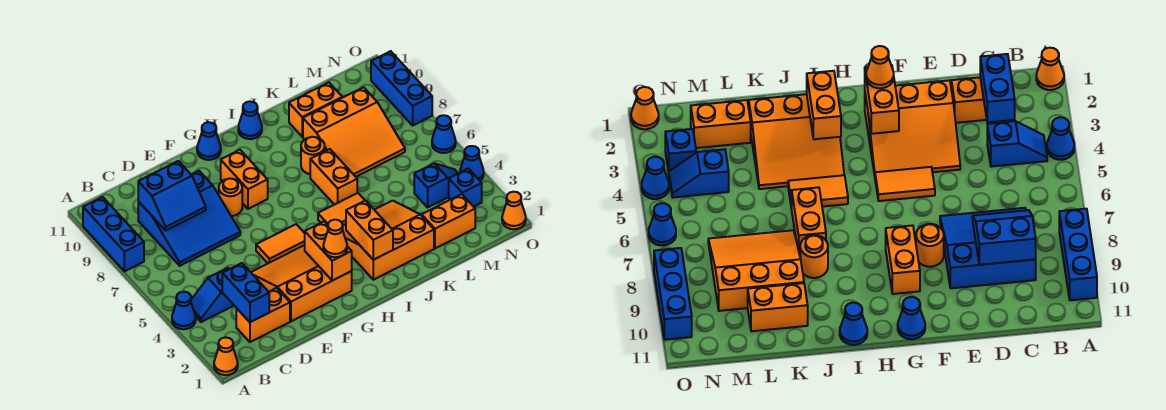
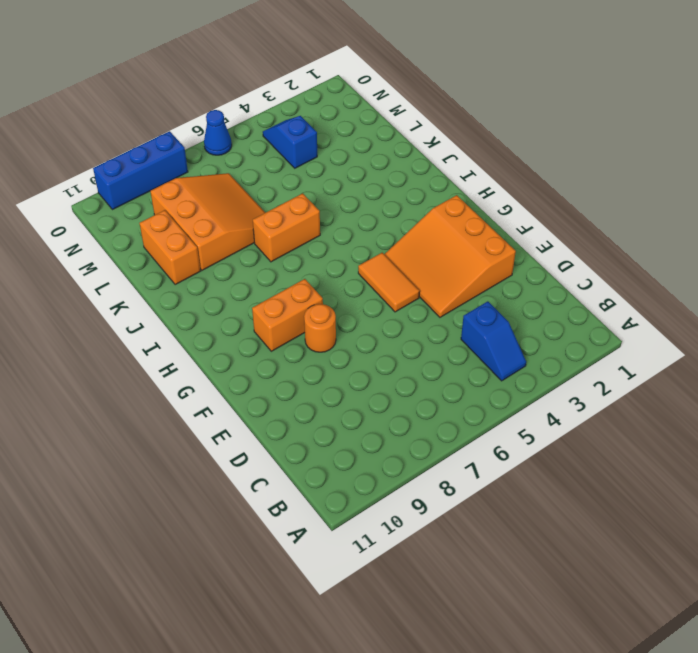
none -> orange cone A1 level 1
none -> blue cone A4 level 1
none -> blue brick A8:A10 level 1
none -> orange brick C2:D2 level 1

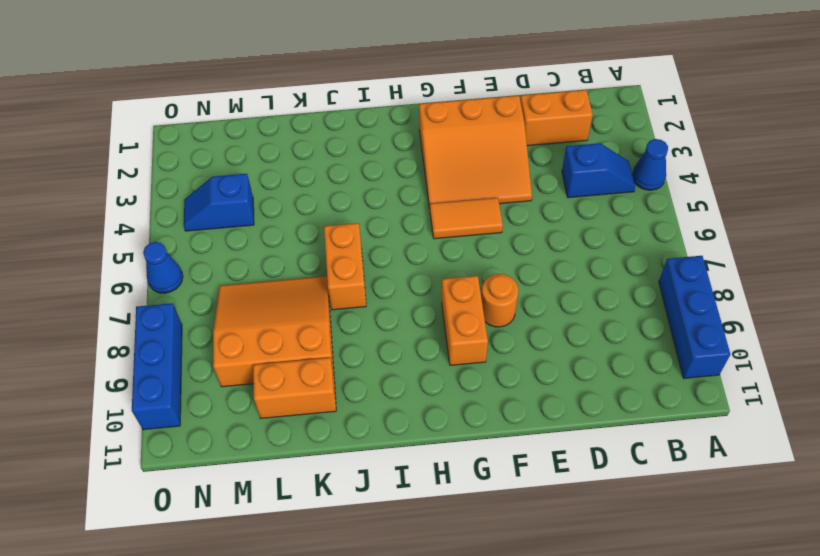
none -> orange cone A1 level 1
none -> blue slope C7:E9 level 1 top 9
none -> blue cone G11 level 1
none -> orange slope I2:K4 level 1 top 2

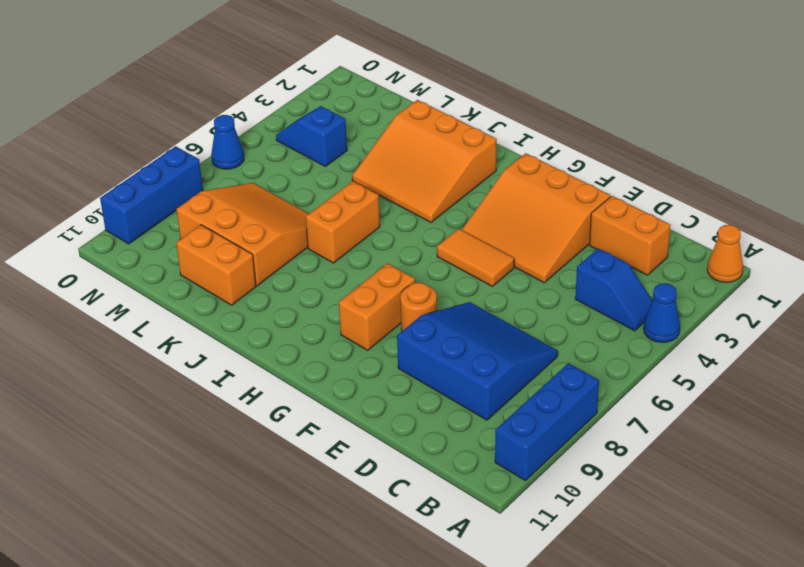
none -> blue cone G11 level 1
none -> orange tile I5:J5 level 1
none -> blue cone I11 level 1
none -> orange round brick J8 level 1

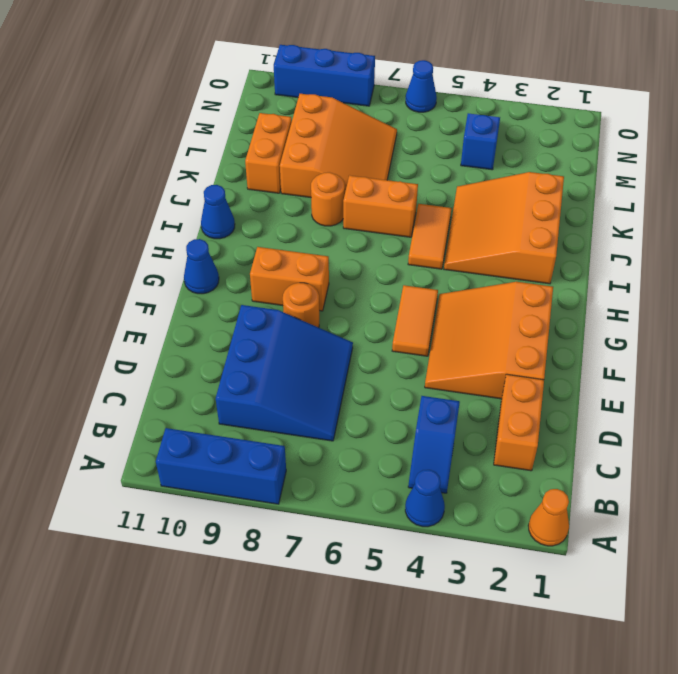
none -> orange brick L2:M2 level 1
none -> blue brick N3 level 1
none -> orange cone O1 level 1
none -> blue cone O4 level 1

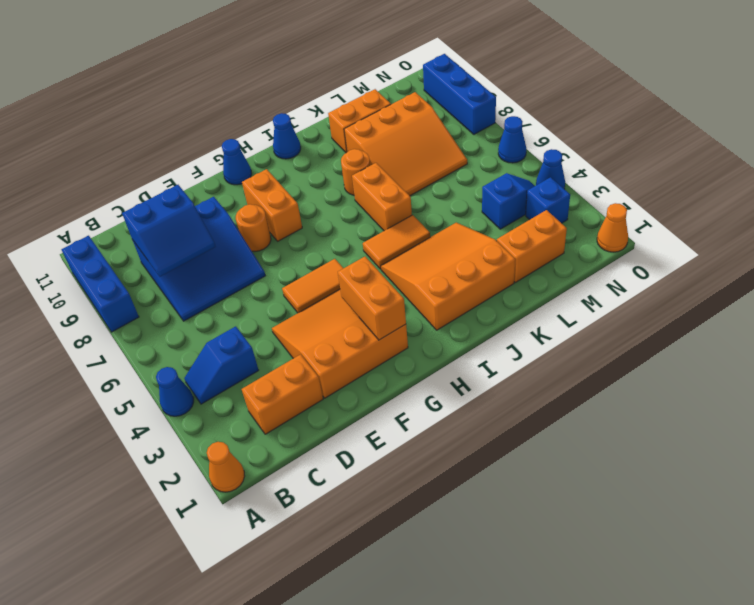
none -> blue brick C2:C3 level 2
none -> orange brick I2:I3 level 2
none -> orange cone G2 level 3

